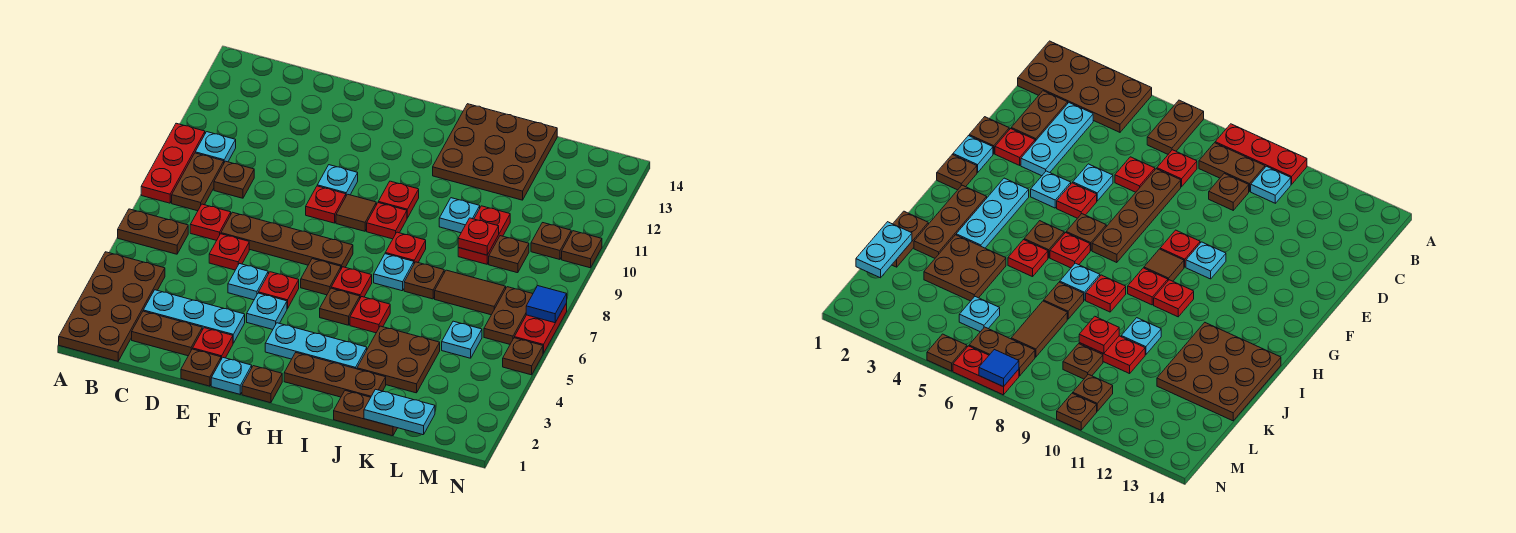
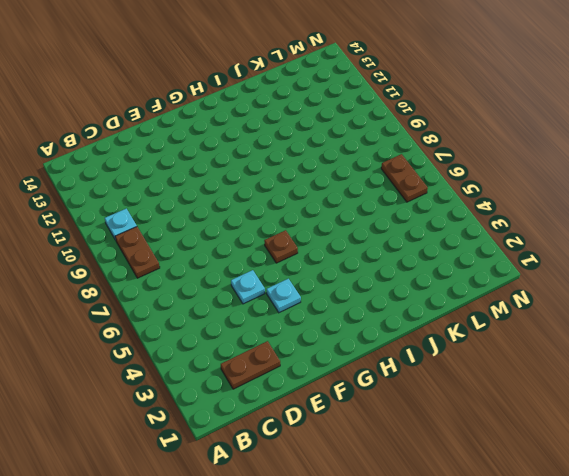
none -> brown plate A1:B4 level 1
none -> brown plate A6:B6 level 1
none -> red plate A8:A10 level 1
none -> cyan plate C3:E3 level 1

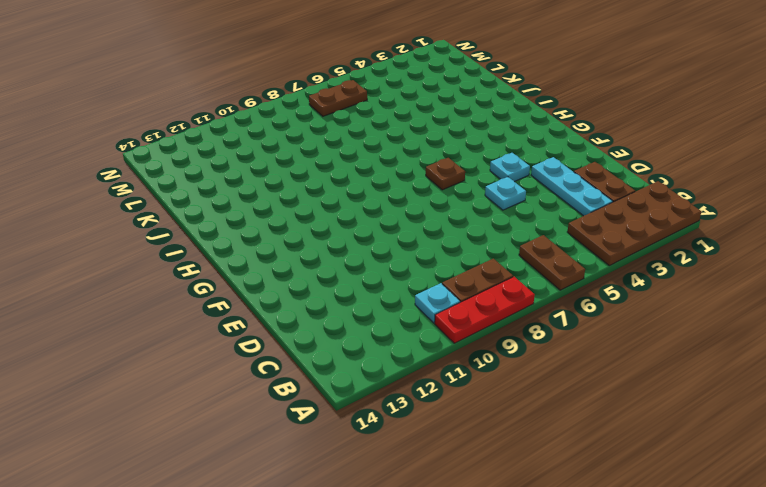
none -> red plate C7 level 1
none -> brown plate C9 level 1
none -> red plate D6 level 1
none -> brown plate D7:G7 level 1

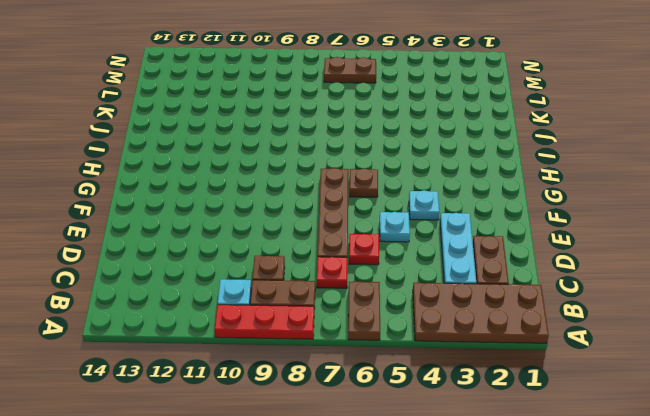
none -> brown plate E1 level 1
none -> red plate E2 level 1
none -> cyan plate F1 level 1
none -> red plate F5 level 1

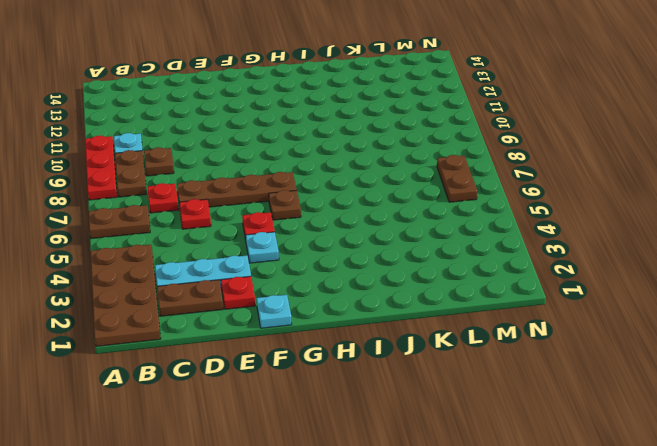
none -> brown plate E1 level 1
none -> cyan plate E5 level 1
none -> red plate F9 level 1
none -> cyan plate F10 level 1

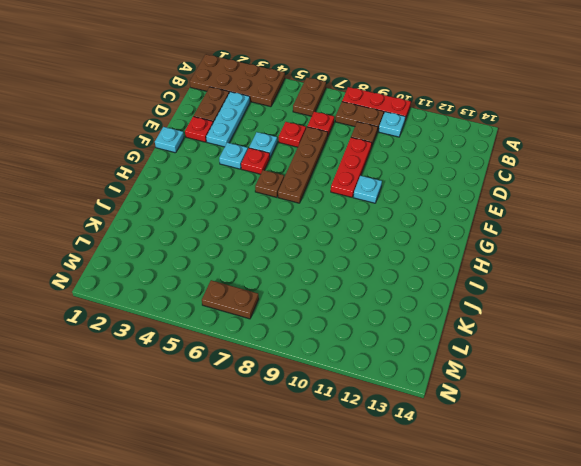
red plate D9:F9 level 1 -> red plate F9 level 1
none -> brown plate E1 level 1
none -> brown plate G1 level 1
none -> cyan plate G3:I3 level 1
none -> brown tile G9 level 1

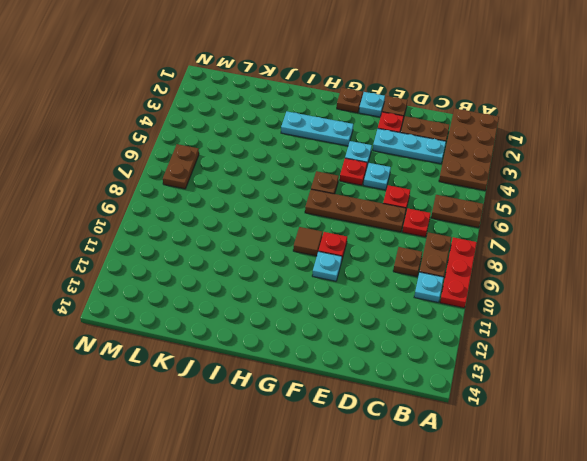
none -> brown plate H2:J2 level 1
none -> brown plate H5 level 1
none -> red plate H6 level 1
none -> red plate H9 level 1

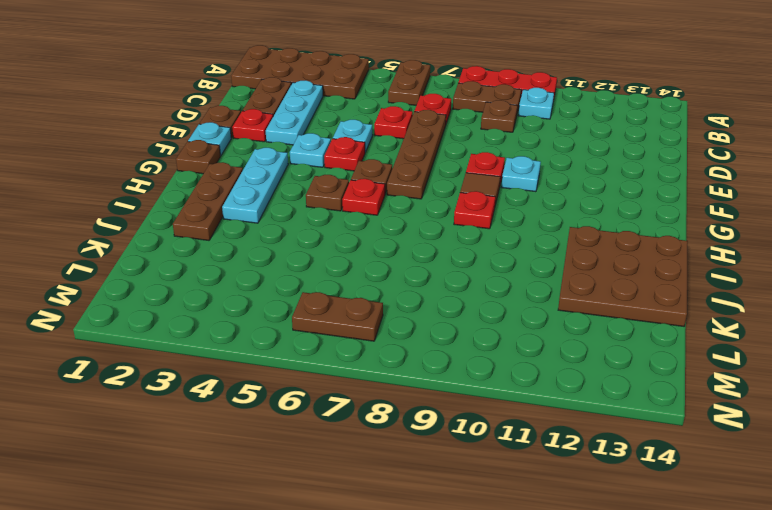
none -> red plate H10 level 1
none -> red plate I5 level 1
none -> cyan plate I7 level 1
none -> red plate I8 level 1

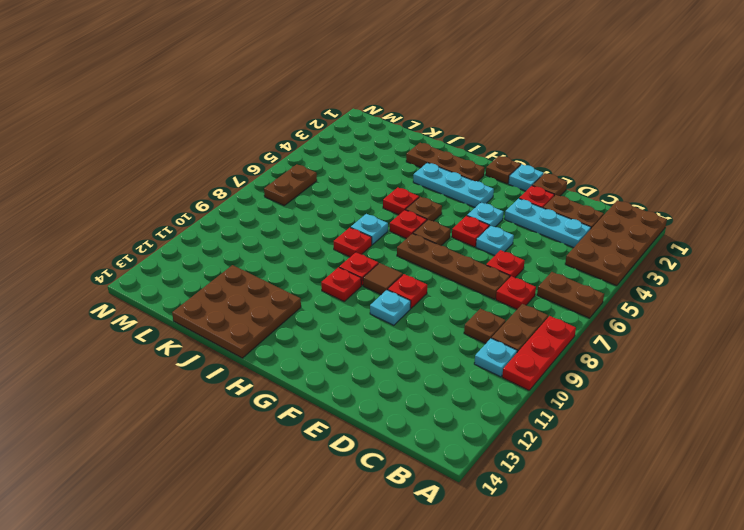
none -> brown plate J1:K1 level 1
none -> brown plate J3:K4 level 1
none -> brown plate J7 level 1
none -> cyan plate J10 level 1

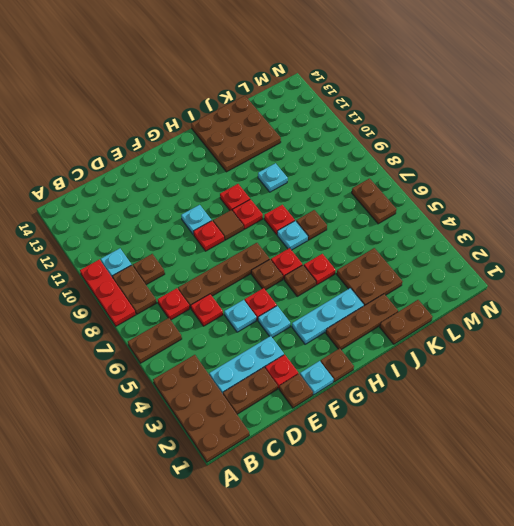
none -> brown tile K7:L7 level 1
none -> red plate K9:K10 level 1
none -> cyan plate L5 level 1
none -> brown plate L9 level 1

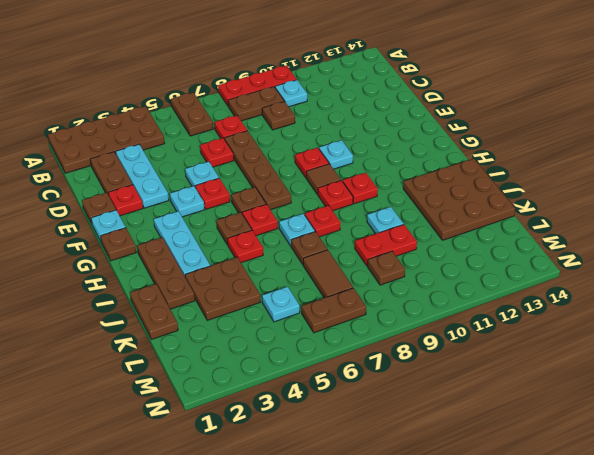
none -> brown plate M10 level 1
none -> brown plate N5 level 1
none -> red plate N6:N7 level 1
none -> brown plate N10 level 1

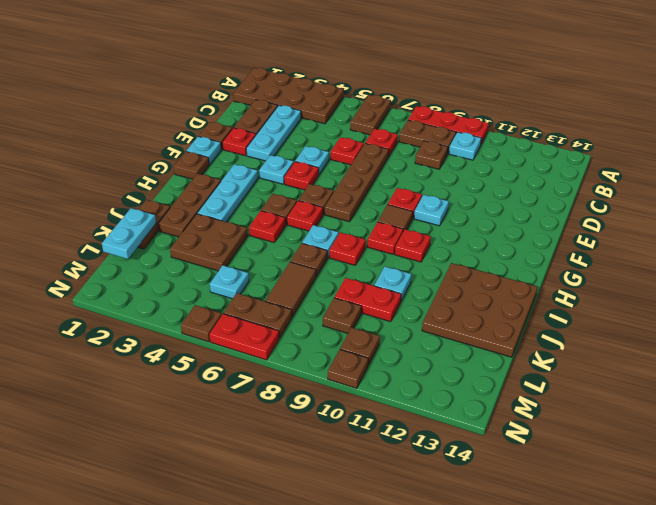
none -> red plate K9 level 2
none -> blue tile N7 level 2

